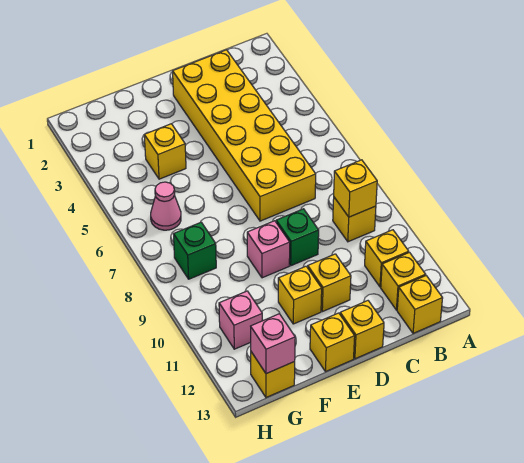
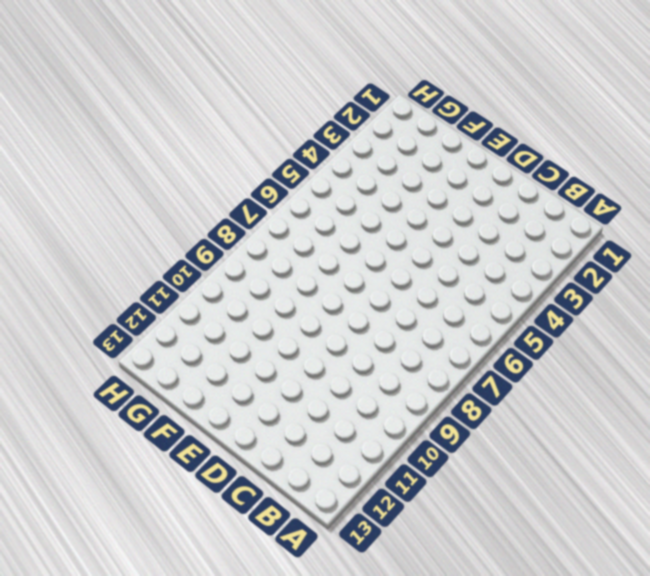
none -> yellow brick B9 level 1
none -> yellow brick B11 level 1
none -> yellow brick B12 level 1

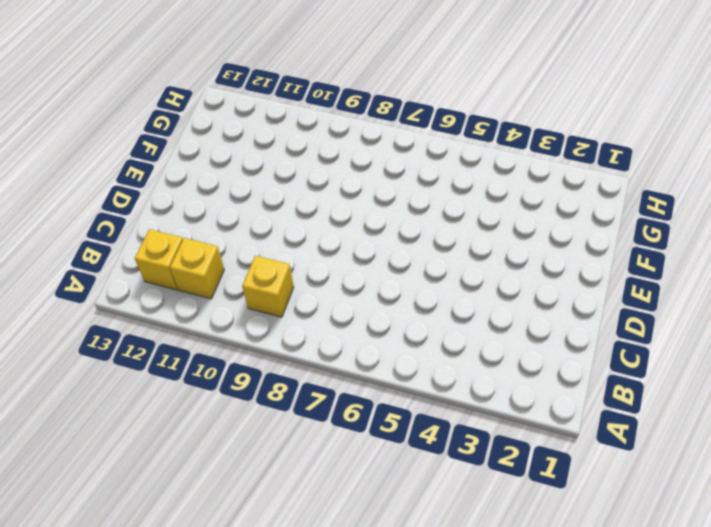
none -> yellow brick B13 level 1
none -> yellow brick C2:D7 level 1
none -> green brick D9 level 1

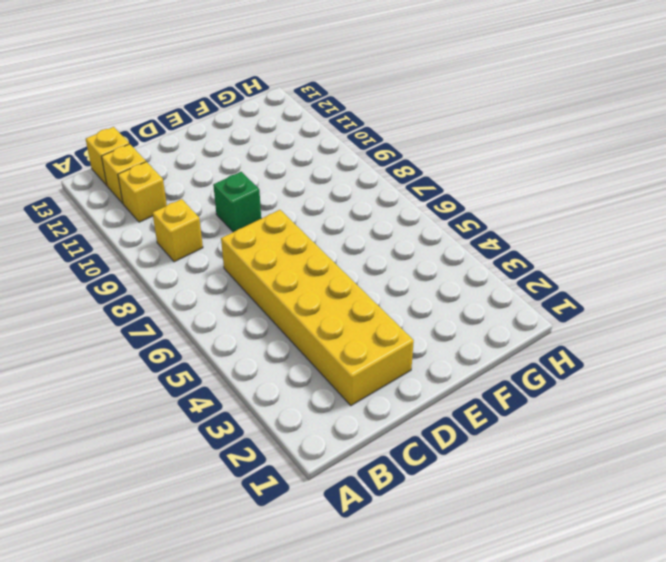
none -> yellow brick D11 level 1
none -> yellow brick D13 level 1
none -> pink brick E9 level 1

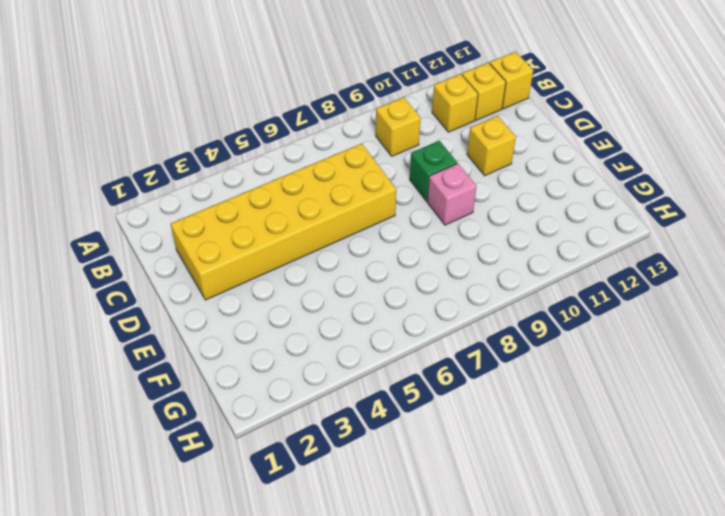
none -> yellow brick D13 level 1
none -> yellow brick E11 level 1
none -> yellow brick E13 level 1

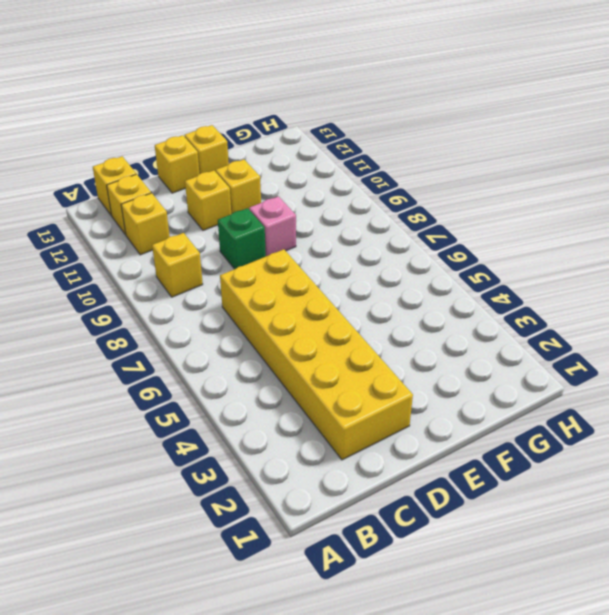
none -> yellow brick F4 level 1
none -> pink cone G6 level 1
none -> green brick G8 level 1

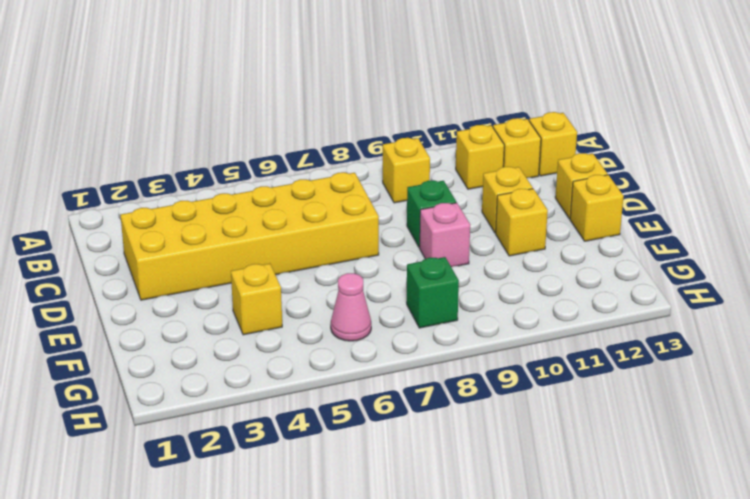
none -> pink brick G11 level 1
none -> yellow brick G13 level 1
none -> yellow brick B9 level 2

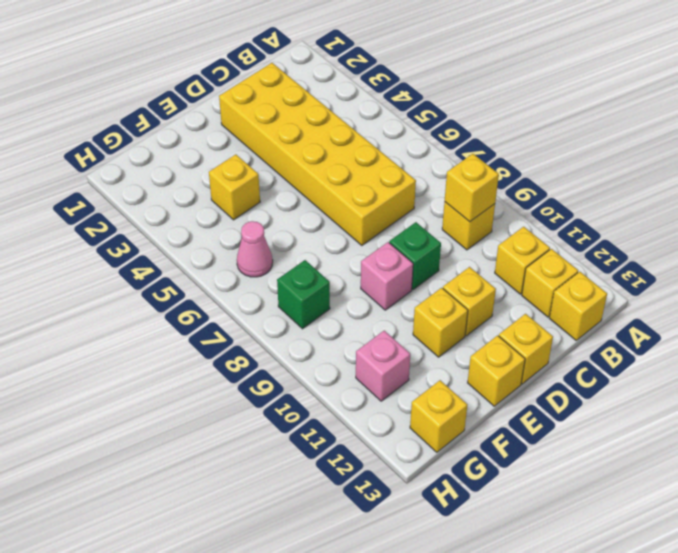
none -> pink brick G13 level 2

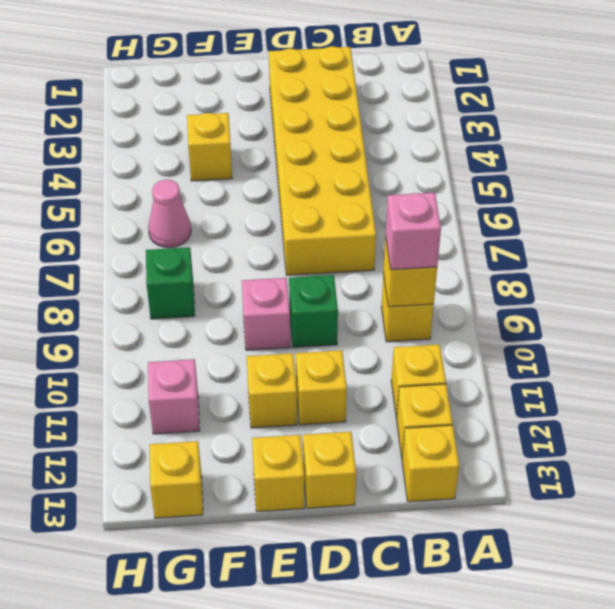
pink brick B9 level 3 -> pink brick G13 level 2

